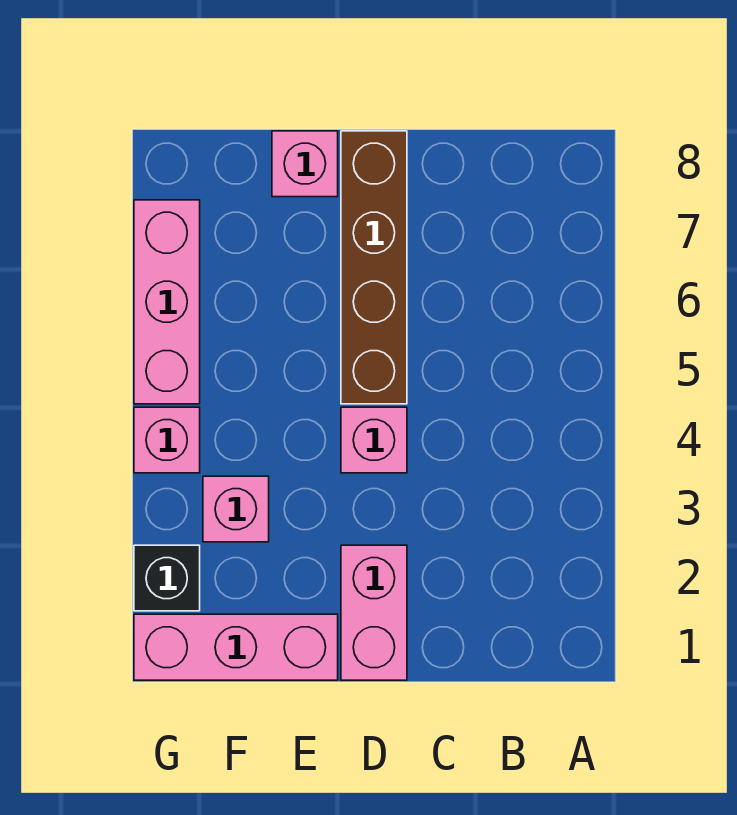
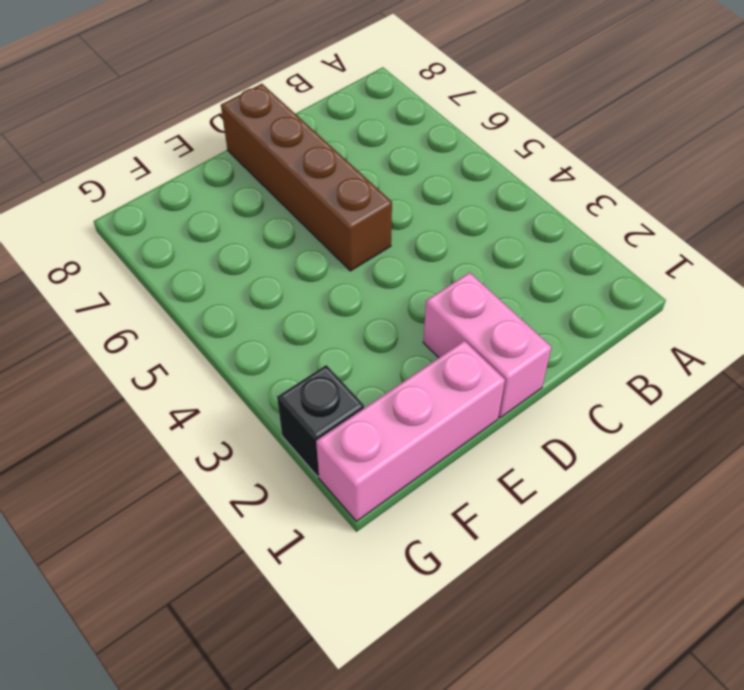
none -> pink brick D4 level 1
none -> pink brick E8 level 1

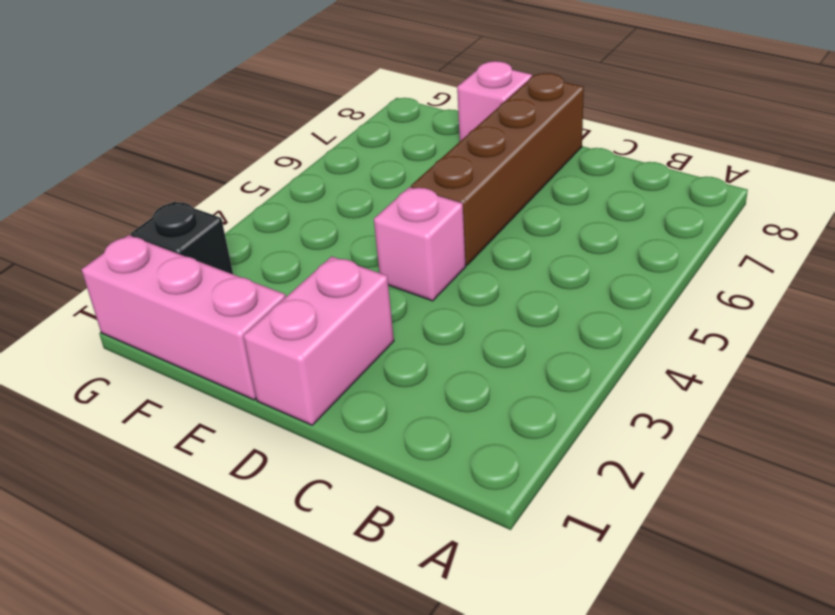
none -> pink brick F3 level 1
none -> pink brick G4 level 1

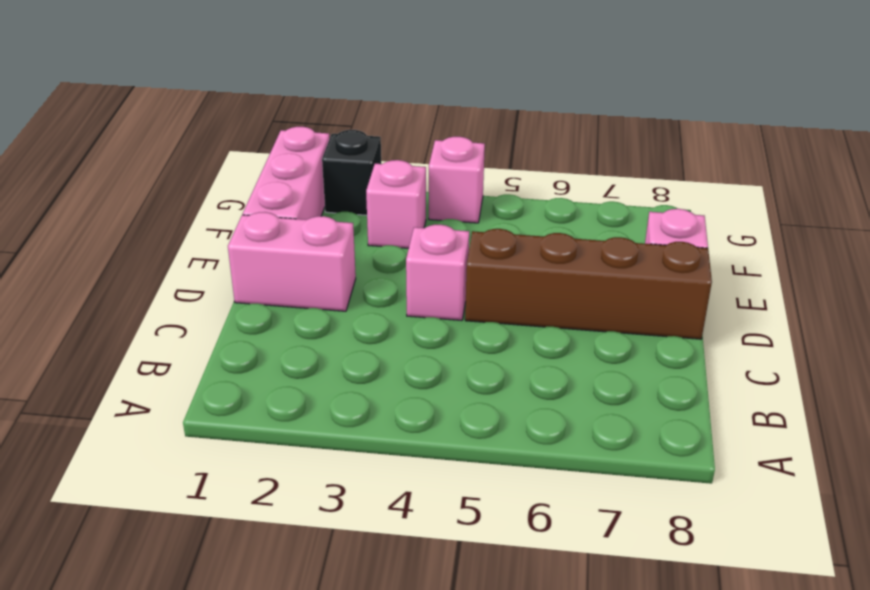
none -> pink brick G5:G7 level 1

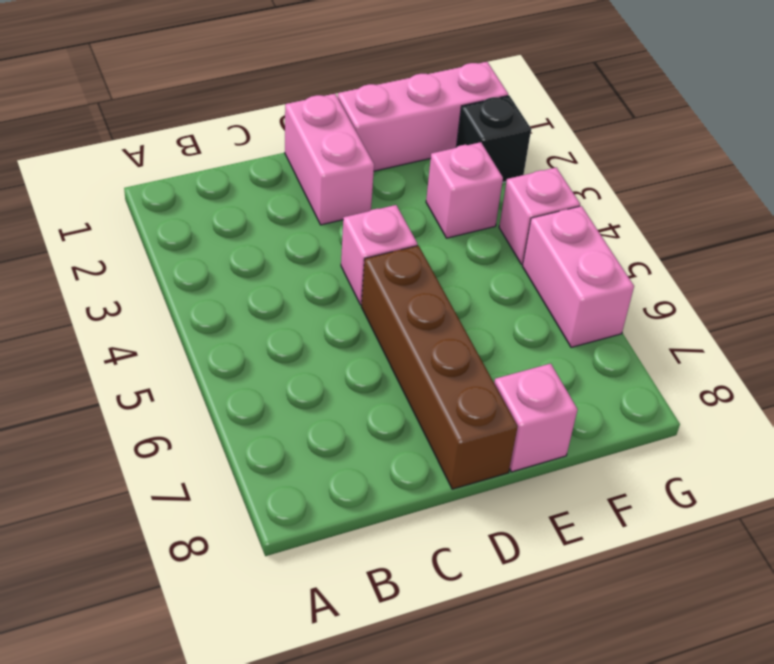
pink brick G5:G6 level 1 -> pink brick G5:G7 level 1

